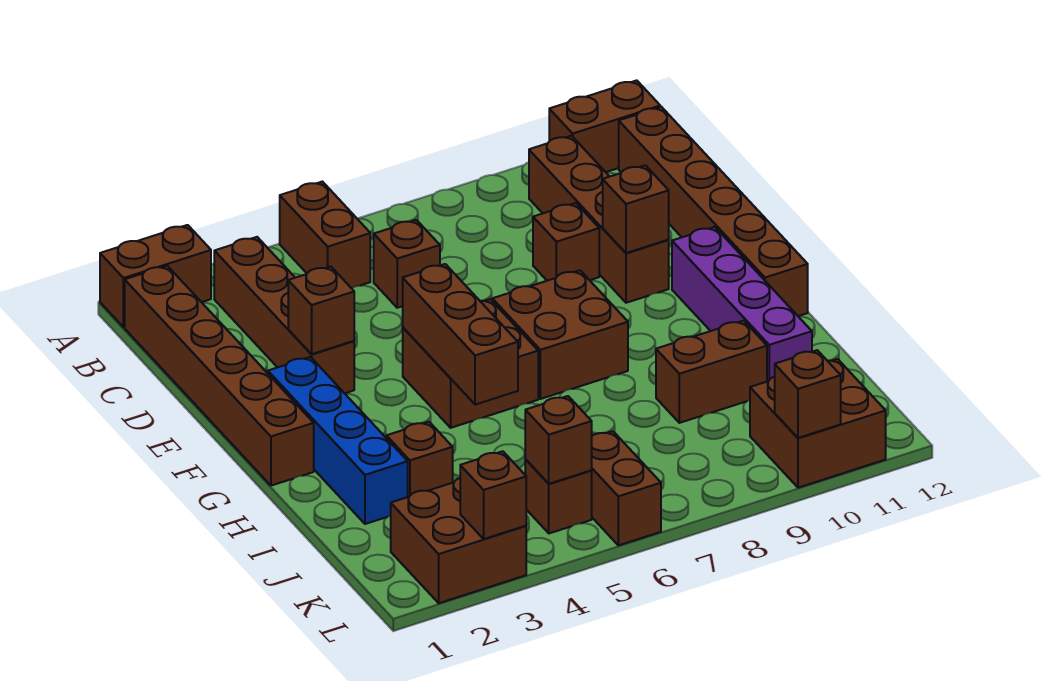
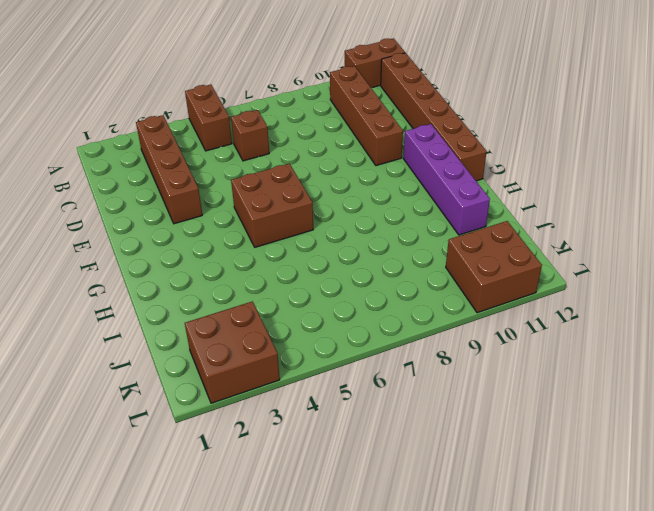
none -> brown brick A1:A2 level 1
none -> brown brick B1:G1 level 1
none -> brown brick D9 level 1

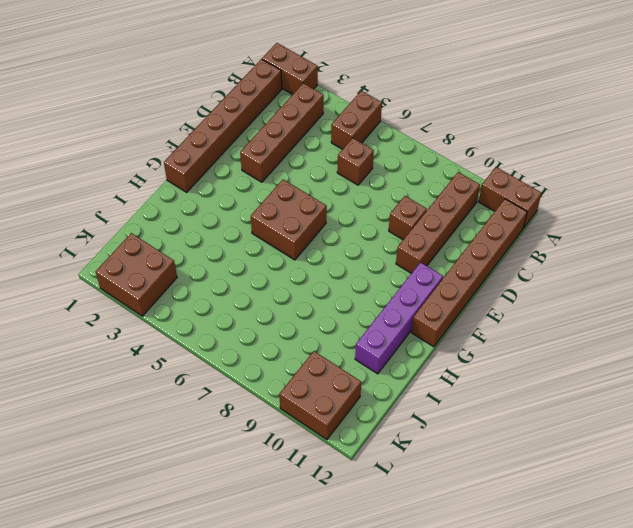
none -> blue brick F2:I2 level 1
none -> brown brick F7:G8 level 1
none -> brown brick I3 level 1

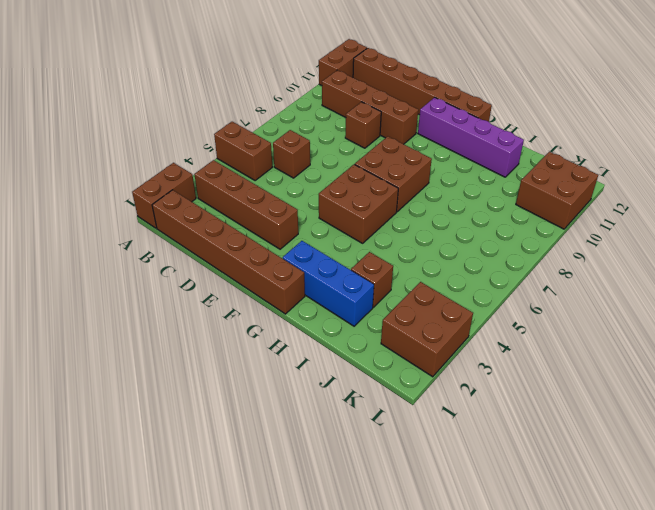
blue brick G2:I2 level 1 -> blue brick F2:I2 level 1
none -> brown brick I9:I10 level 1
none -> brown brick K5 level 1
none -> brown brick K6:L6 level 1

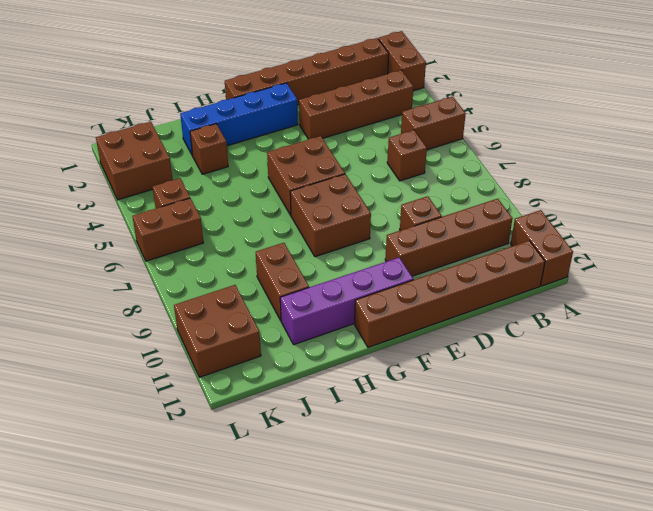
none -> brown brick E3 level 2
none -> brown brick E10 level 2
none -> brown brick F5:H5 level 2

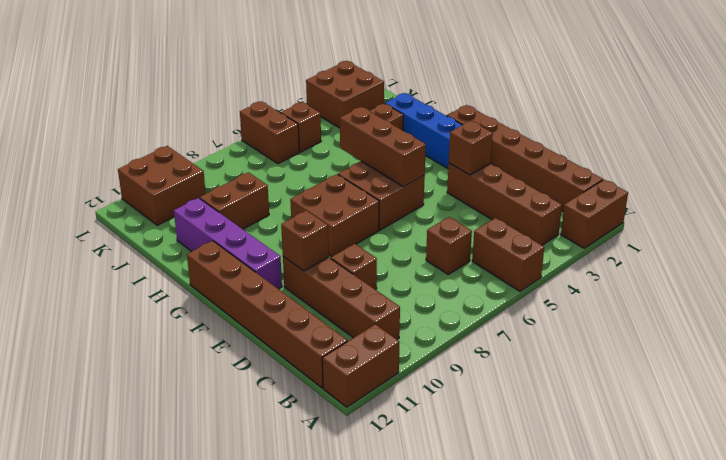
none -> brown brick K5 level 2
none -> brown brick L3 level 2
none -> brown brick L10 level 2

